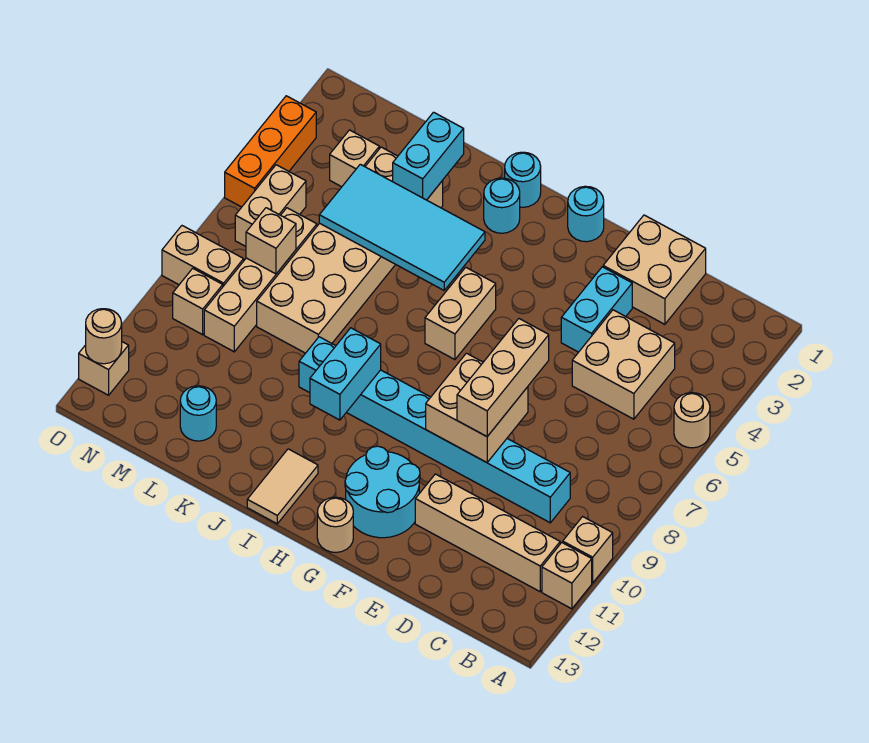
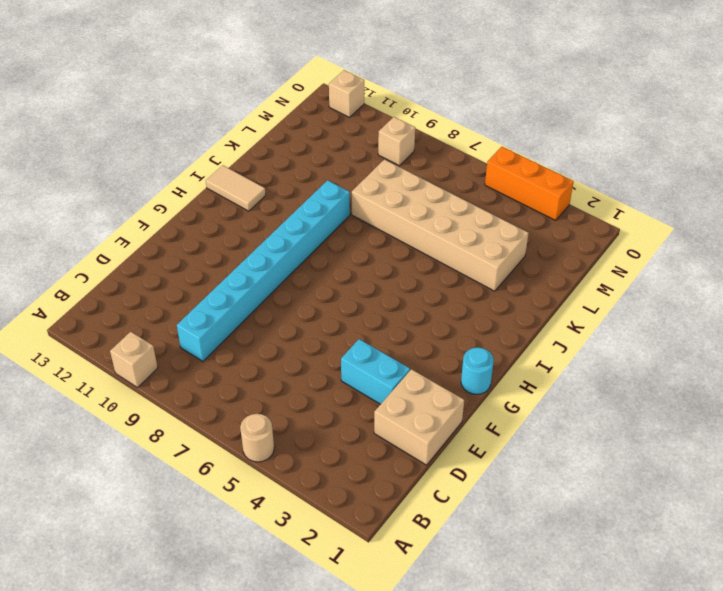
none -> tan brick A11 level 1
none -> tan brick B11:E11 level 1
none -> tan brick C4:D5 level 1
none -> cyan round brick F11:G12 level 1

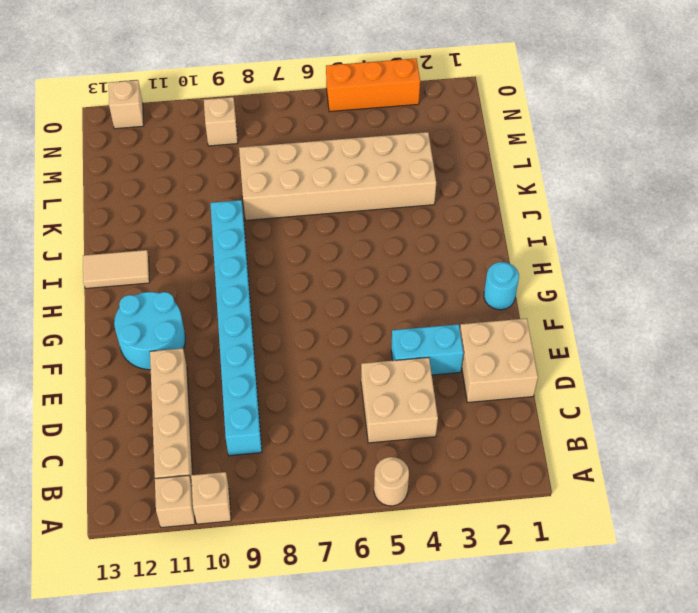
none -> tan round brick G13 level 1
none -> tan brick H5:H6 level 1
none -> cyan round brick I1 level 1
none -> cyan round brick I2 level 1

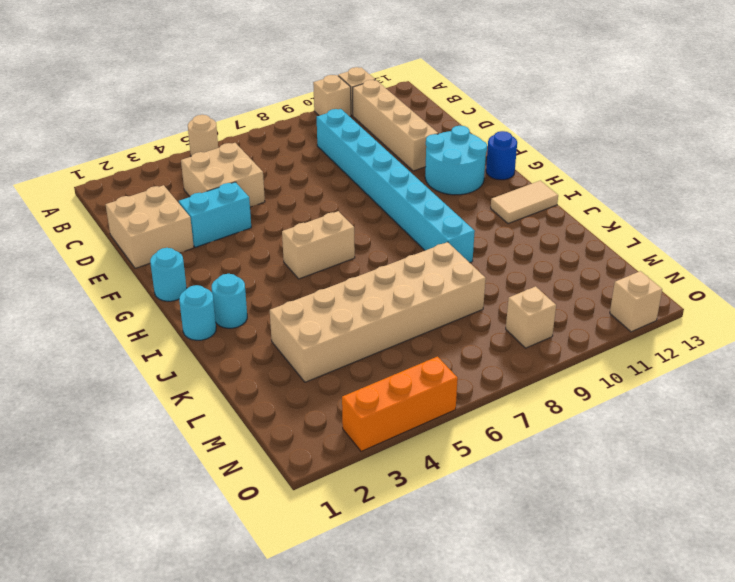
blue round brick G13 level 1 -> tan round brick G13 level 1
none -> cyan round brick L12 level 1
none -> tan brick M3 level 1
none -> tan brick M6:M9 level 1
none -> tan brick N5:N6 level 1

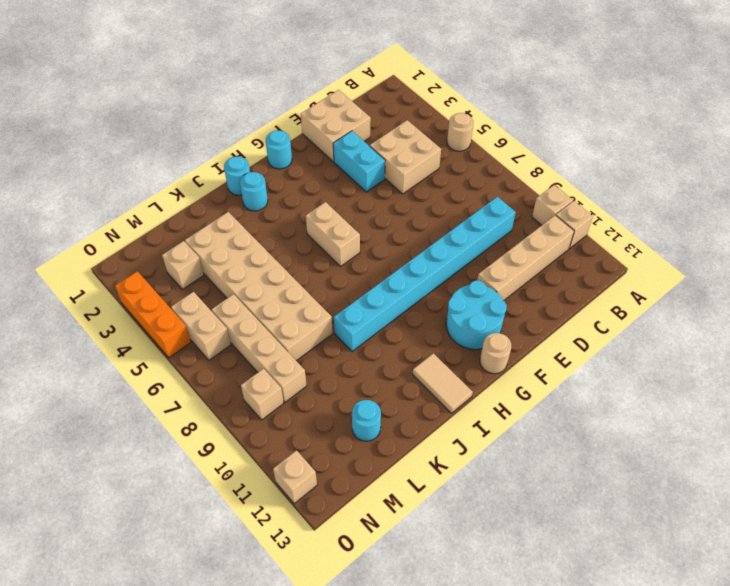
none -> tan brick N8:O8 level 1
none -> tan brick E8:F9 level 2
none -> cyan tile I4:L5 level 2
none -> cyan brick I9:I10 level 2

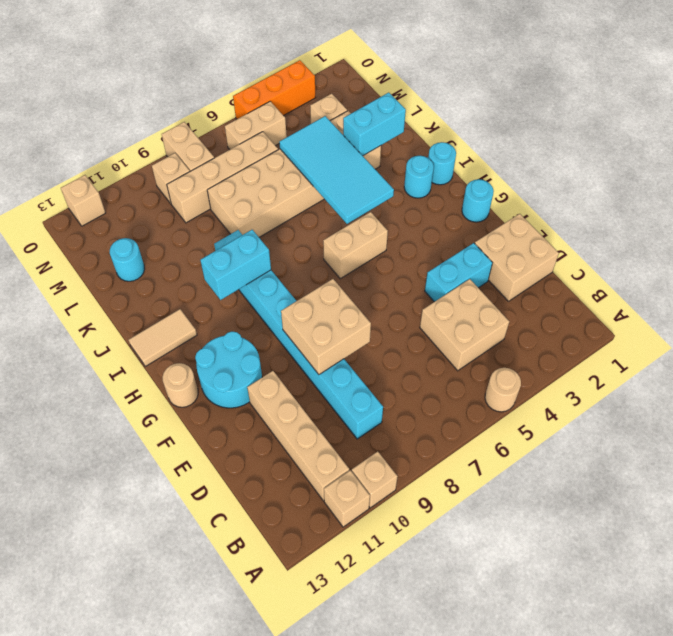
none -> tan brick M7 level 2
none -> tan round brick O12 level 2
none -> tan brick E7:E9 level 3

